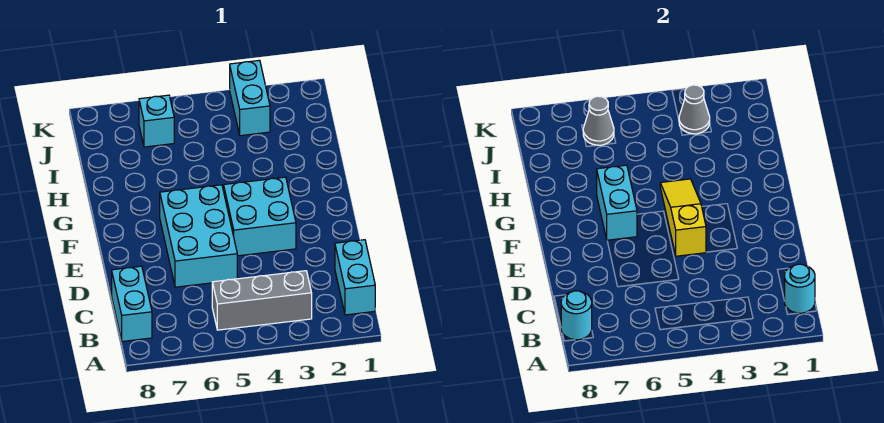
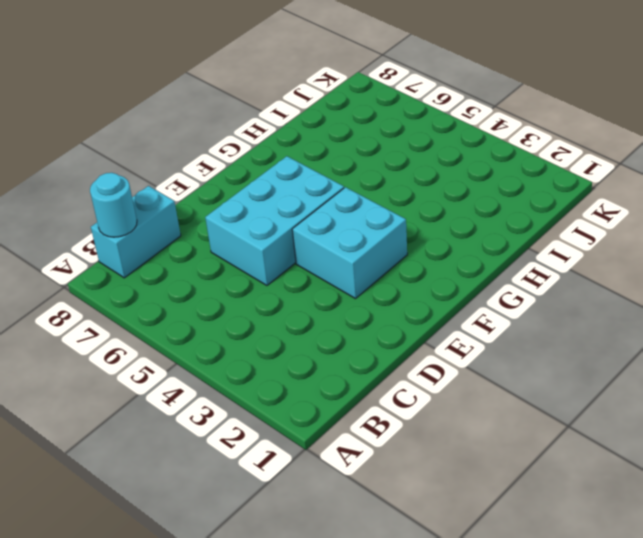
none -> cyan brick B1:C1 level 1
none -> grey brick B3:B5 level 1
none -> cyan brick J3:K3 level 1

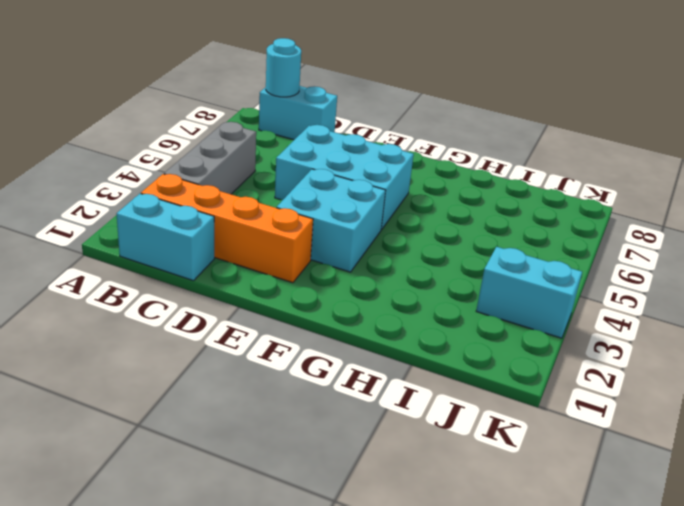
orange brick B2:E2 level 1 -> none
none -> cyan brick J6 level 1
none -> cyan round brick B1 level 2
none -> yellow slope E4:G4 level 2 top E

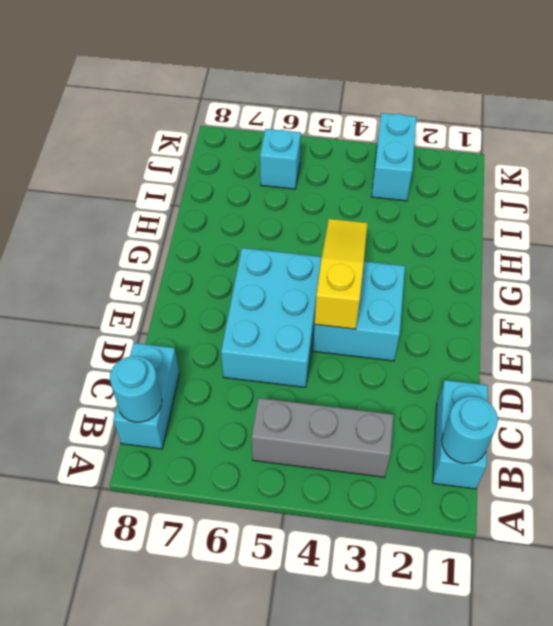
none -> cyan brick F6:G6 level 2
none -> grey cone J3 level 2
none -> grey cone J6 level 2

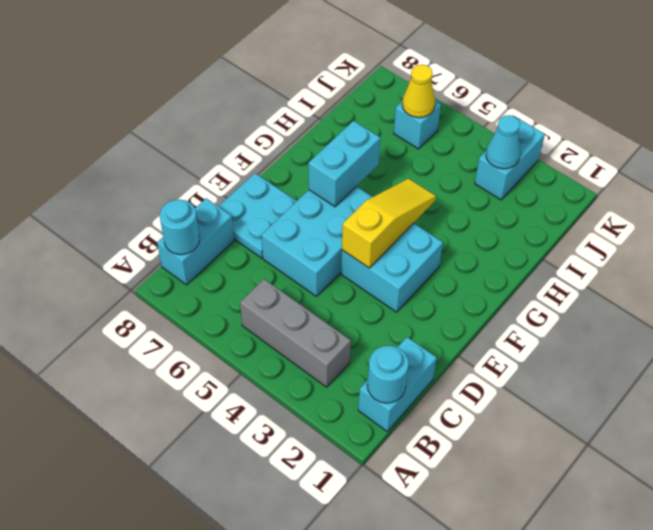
cyan plate D7:E8 level 1 -> none
cyan cone J3 level 2 -> grey cone J3 level 2
yellow cone J6 level 2 -> grey cone J6 level 2

